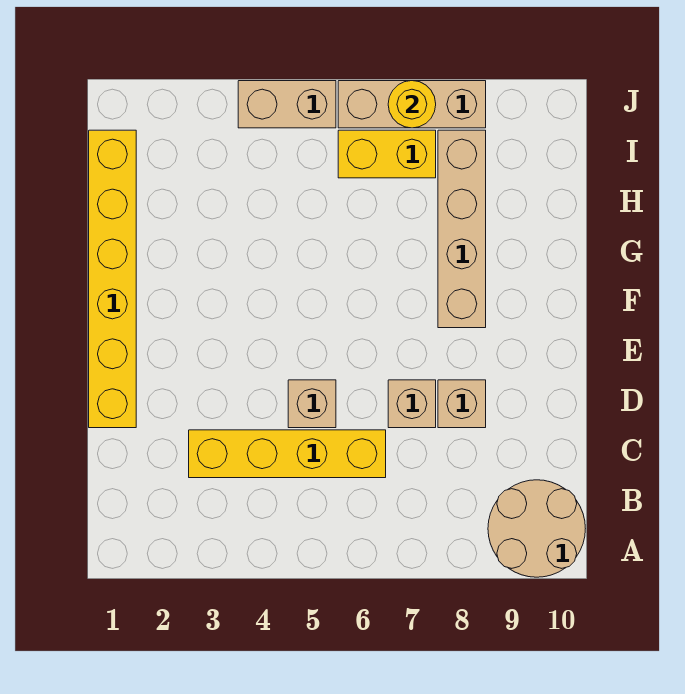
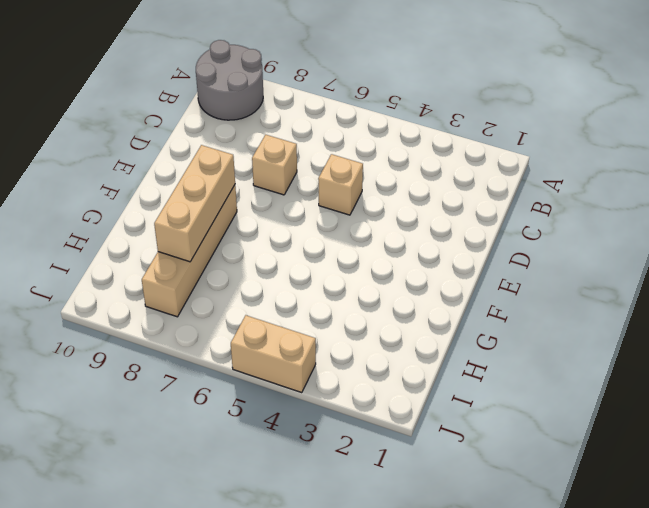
grey round brick A9:B10 level 1 -> tan round brick A9:B10 level 1
tan brick F8:H8 level 2 -> tan brick J6:J8 level 1
none -> yellow brick C3:C6 level 1
none -> yellow brick D1:I1 level 1

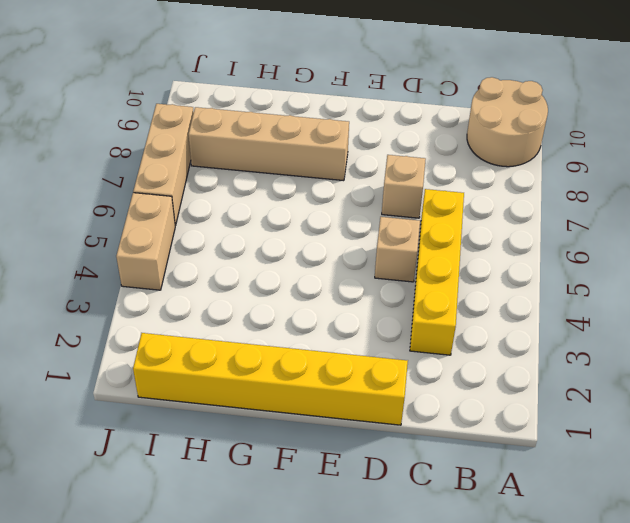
none -> tan brick D8 level 1
none -> yellow brick I6:I7 level 1

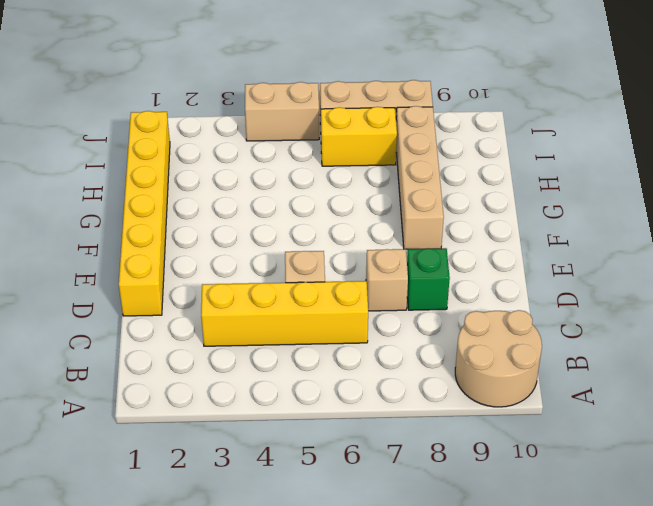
green brick D8 level 1 -> tan brick D8 level 1
none -> yellow round brick J7 level 2

